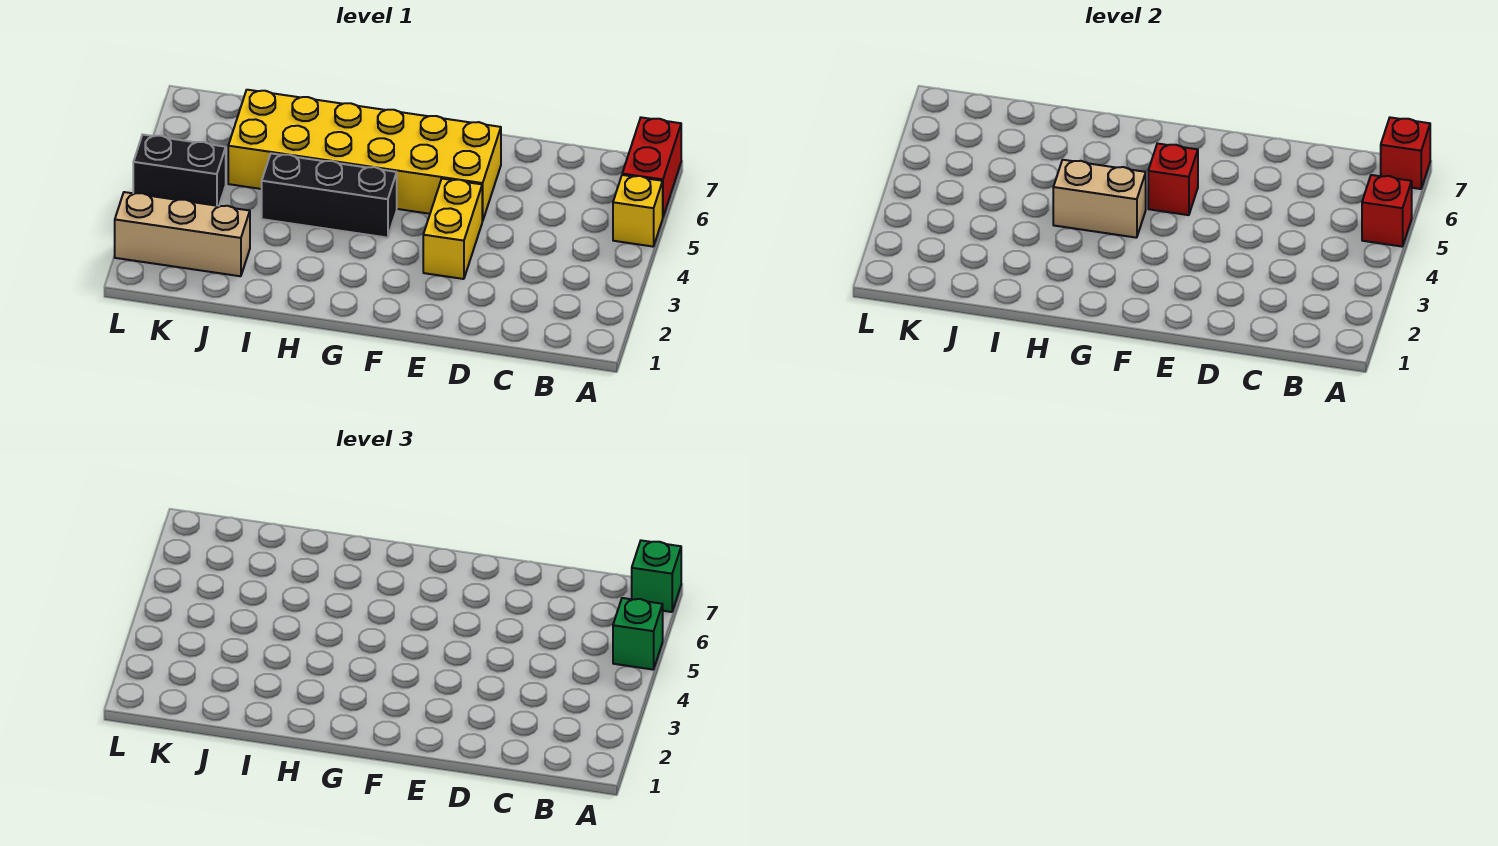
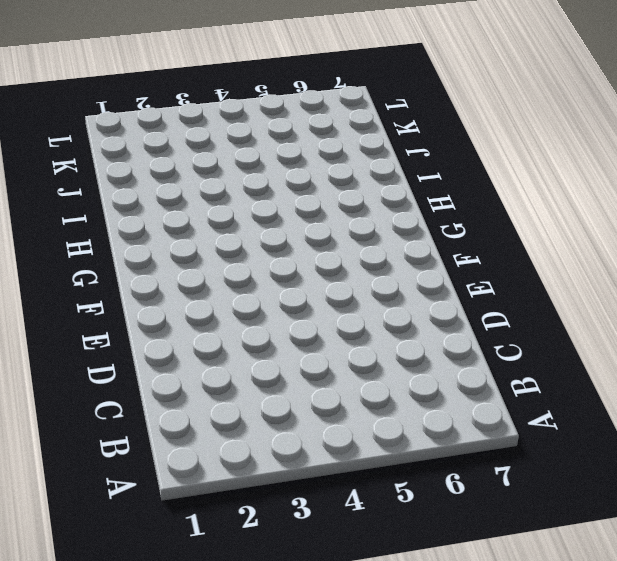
none -> yellow brick A5 level 1
none -> red brick A6:A7 level 1
none -> yellow brick E3:E4 level 1

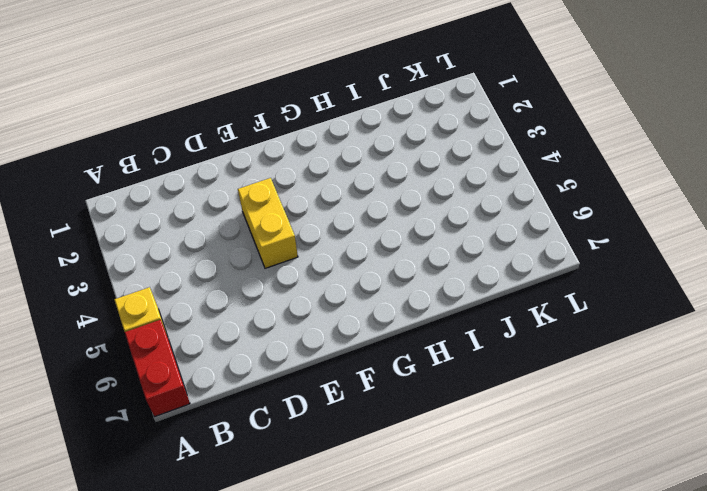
none -> yellow brick E5:J6 level 1
none -> black brick G4:I4 level 1
none -> tan brick J2:L2 level 1

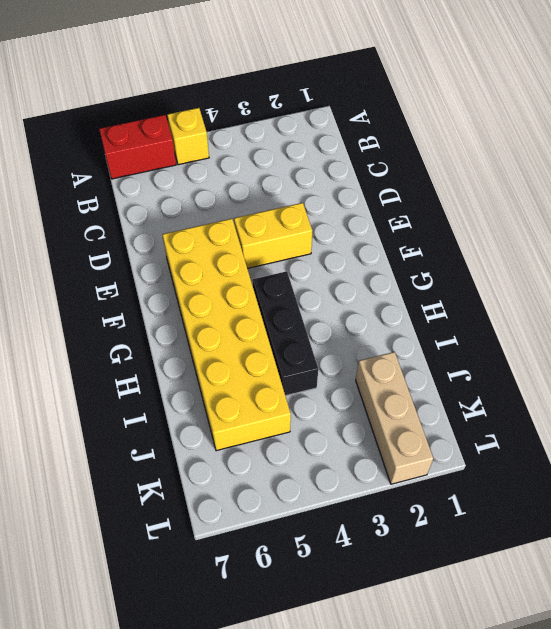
none -> black brick K4:L4 level 1
none -> red brick A5 level 2
none -> red brick A7 level 2

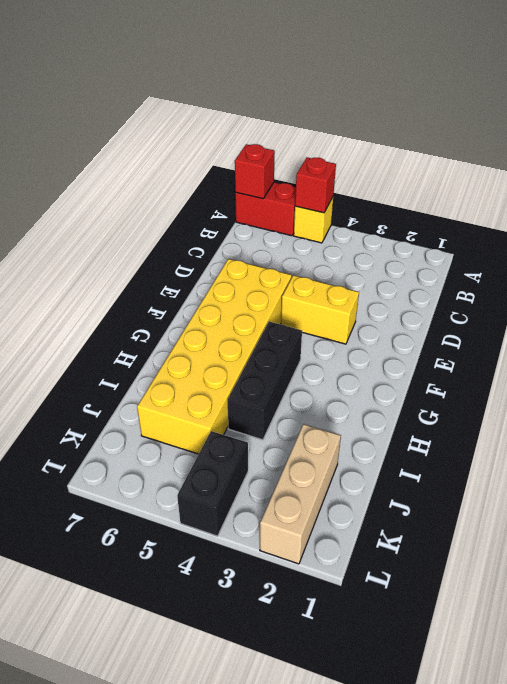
none -> red brick F5 level 2
none -> tan brick G4:H4 level 2
none -> green brick A5 level 3

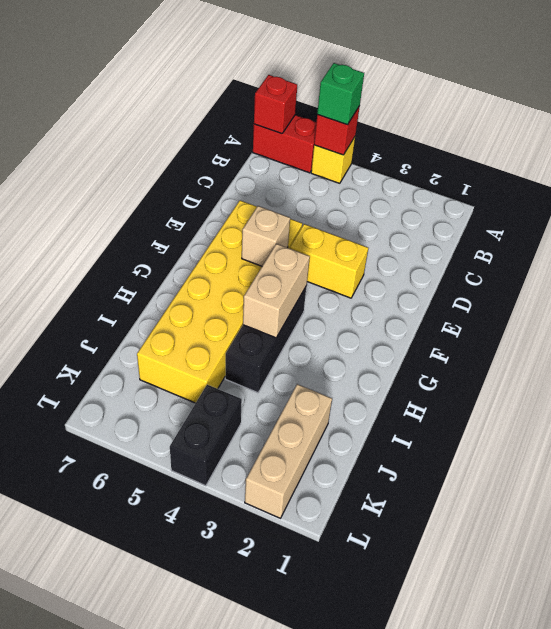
tan brick F5 level 2 -> red brick F5 level 2
none -> green brick A7 level 3

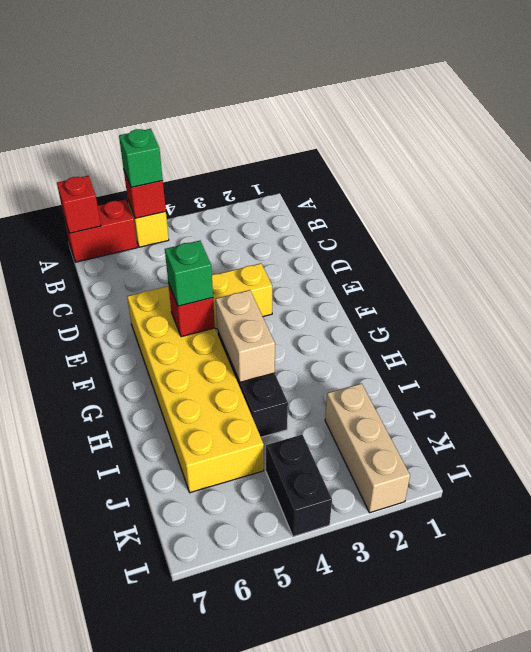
green brick F5 level 3 -> green brick A7 level 3

